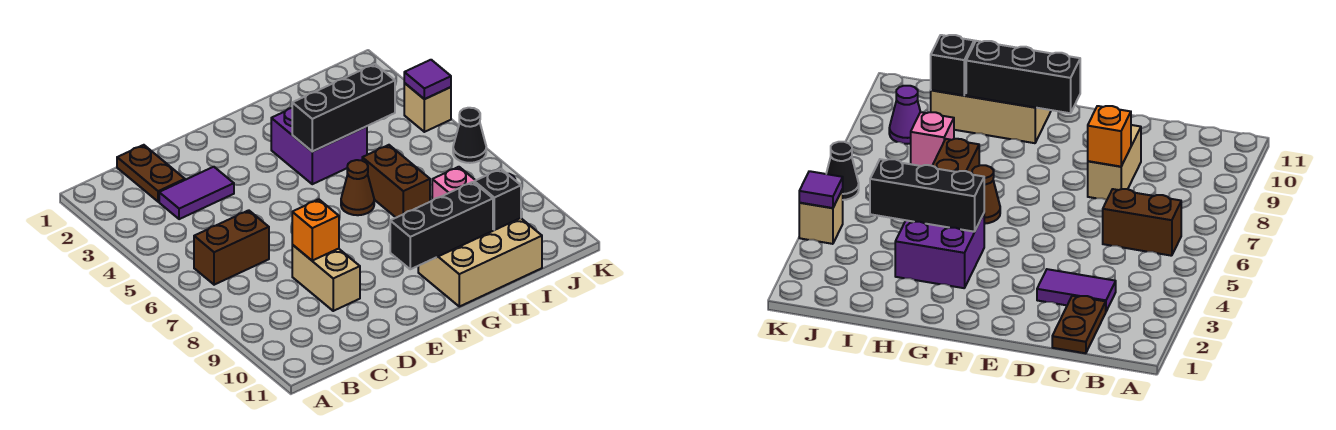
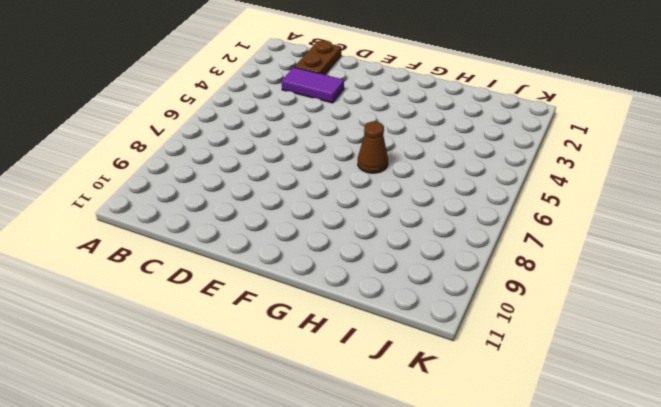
none -> brown brick B6:C6 level 1
none -> tan brick D8:D9 level 1
none -> purple brick G3:H4 level 1

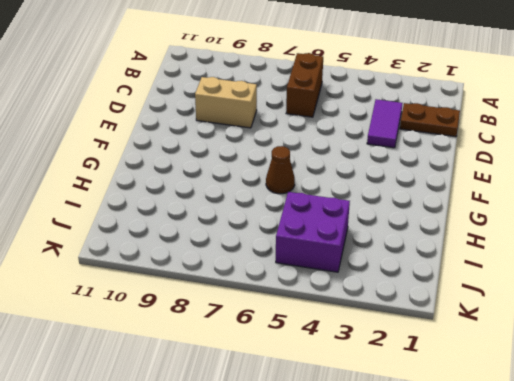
purple brick I4:J5 level 1 -> purple brick G3:H4 level 1
none -> tan brick G10:I11 level 1
none -> brown brick H6:H7 level 1
none -> pink brick I8 level 1

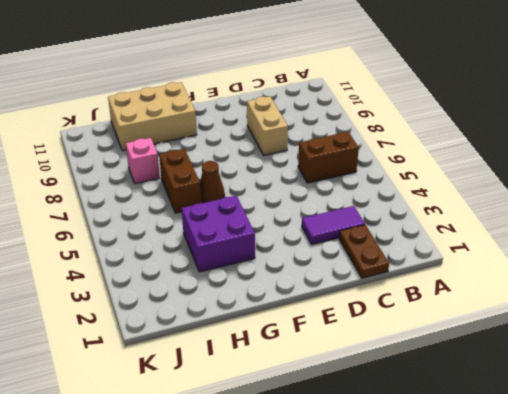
none -> purple cone J9 level 1
none -> tan brick K4 level 1
none -> black cone K6 level 1

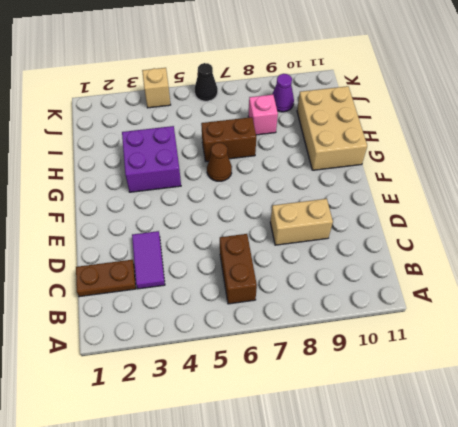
none -> orange brick D8 level 2
none -> black brick F10:H10 level 2
none -> black brick G4:I4 level 2

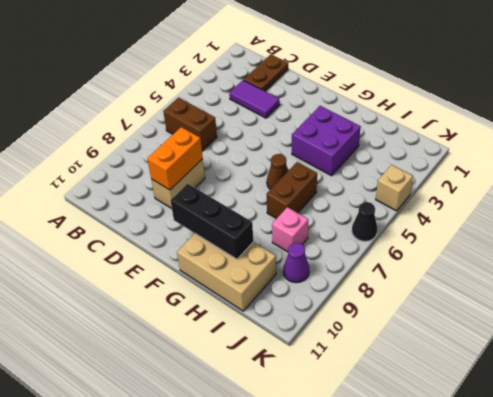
orange brick D8:D9 level 2 -> orange brick D8 level 2
none -> black brick G4:I4 level 2
none -> black brick I10 level 2
none -> purple tile K4 level 2

